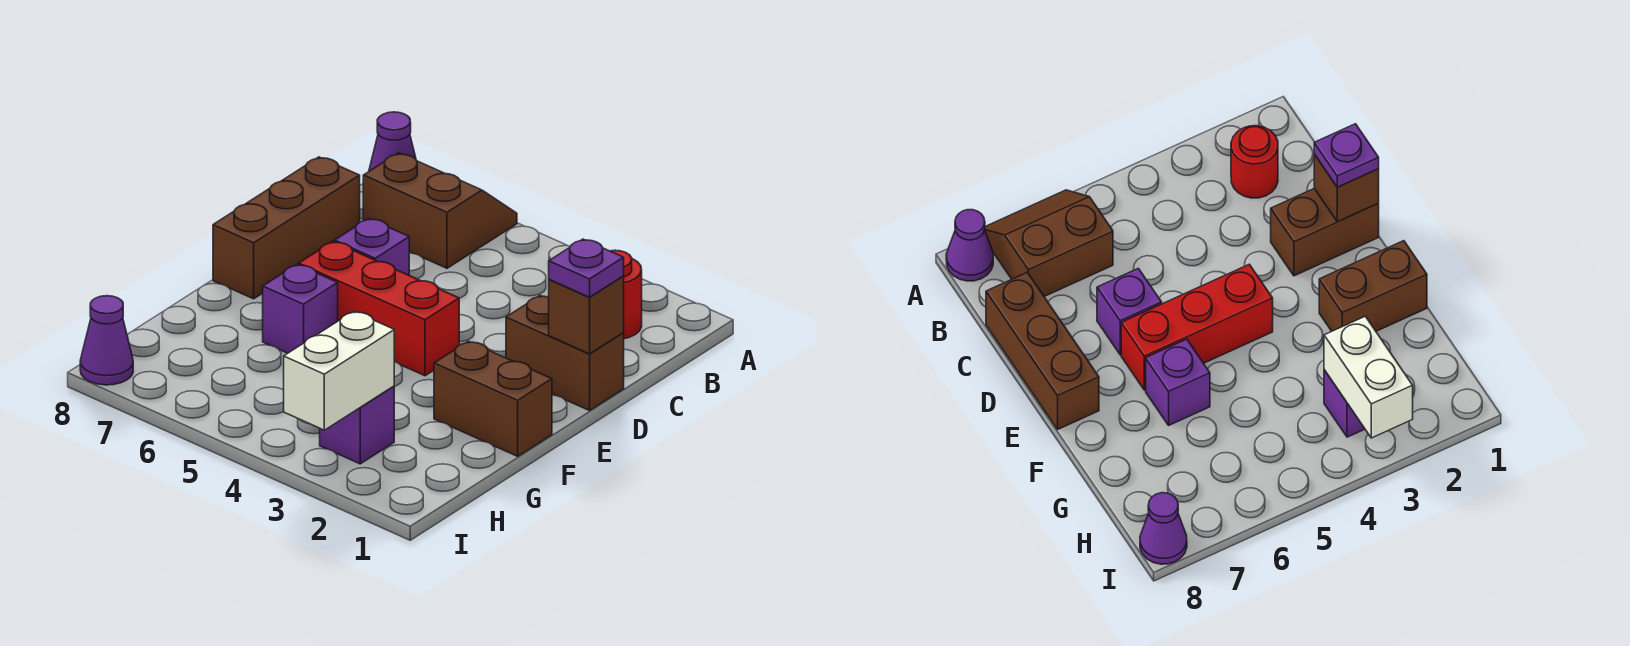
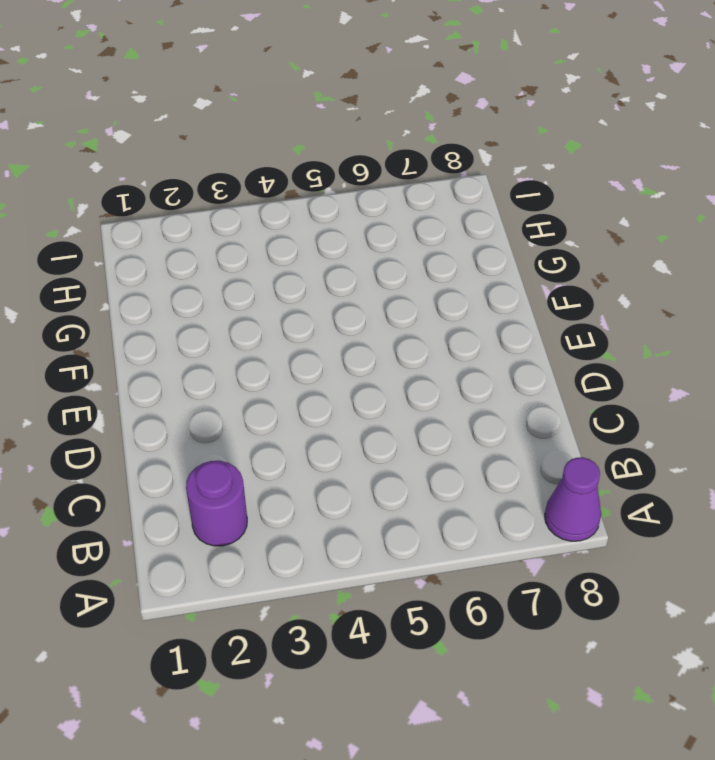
purple round brick B2 level 1 -> red round brick B2 level 1
none -> brown slope A6:B7 level 1 top B
none -> brown brick C8:E8 level 1
none -> brown brick D1:D2 level 1

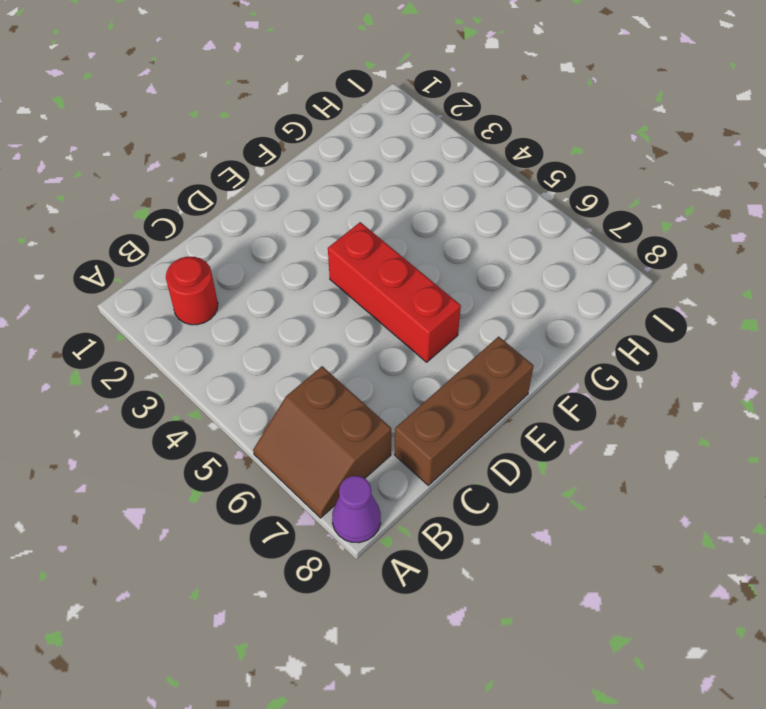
none -> brown brick D1:D2 level 1
none -> purple brick D6 level 1
none -> brown brick F1:F2 level 1

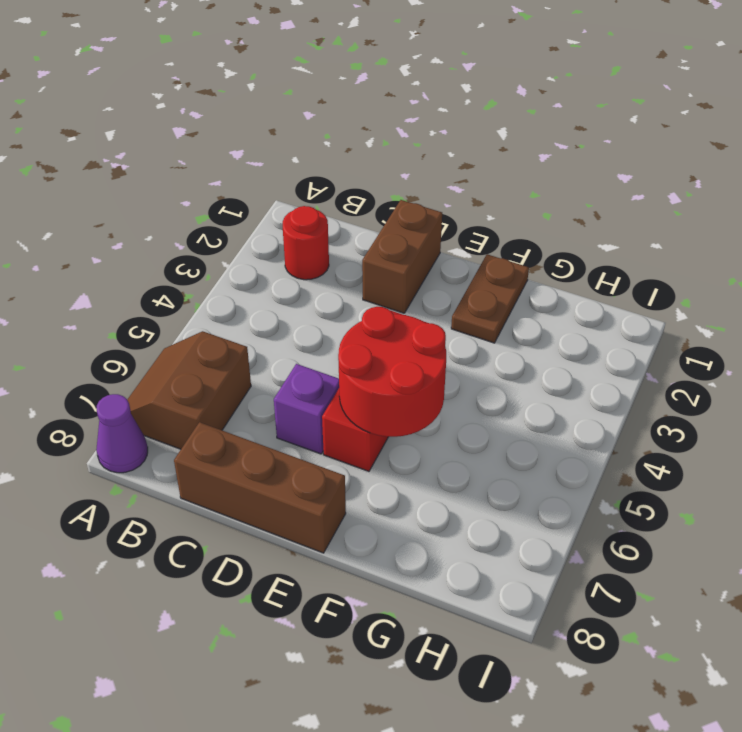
red round brick E5:F6 level 2 -> none
brown plate F1:F2 level 1 -> brown brick F1:F2 level 1
none -> purple brick F6 level 1
none -> purple brick H3 level 1
none -> purple cone I8 level 1

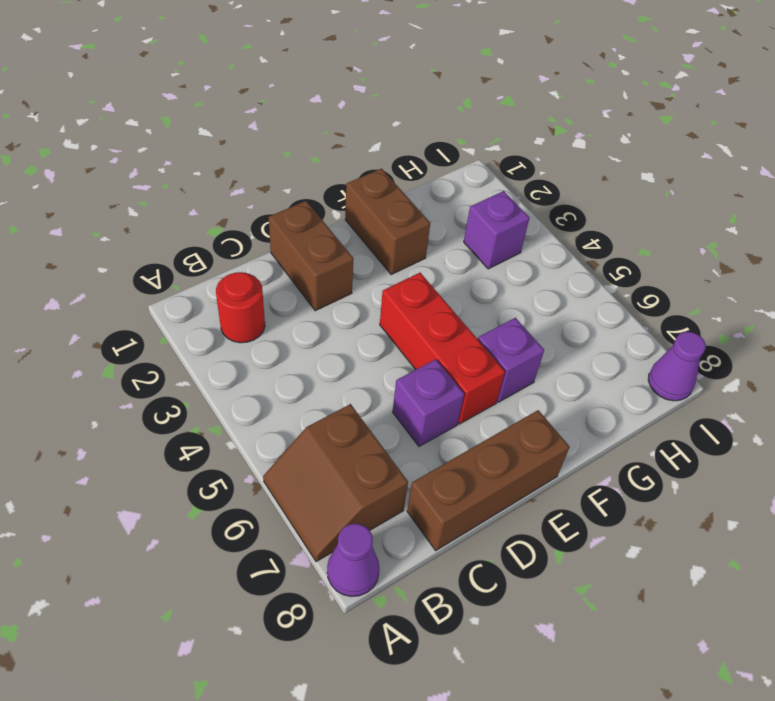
none -> brown brick D1 level 2
none -> white brick H3:I3 level 2
none -> purple plate D1 level 3

